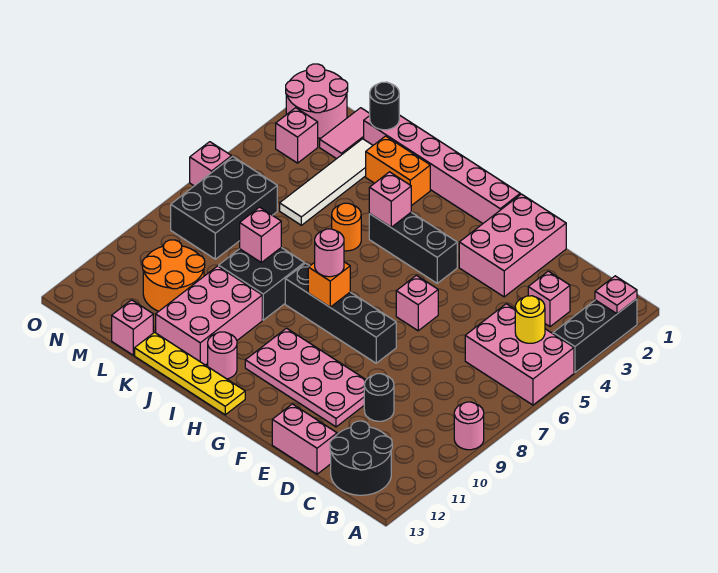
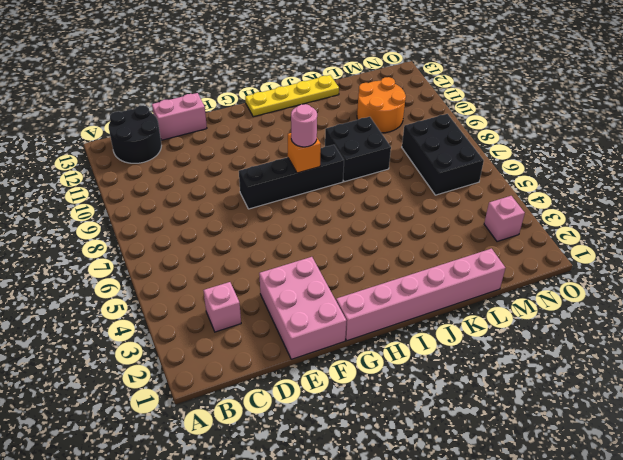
none -> black brick A2:A4 level 1
none -> pink brick A5:C6 level 1
none -> pink round brick A9 level 1
none -> black round brick D10 level 1

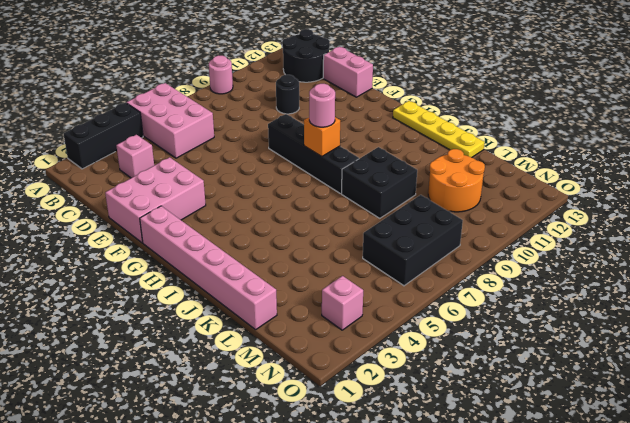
none -> pink plate E10:H11 level 1
none -> pink brick F6 level 1
none -> black brick G4:I4 level 1
none -> pink round brick I12 level 1

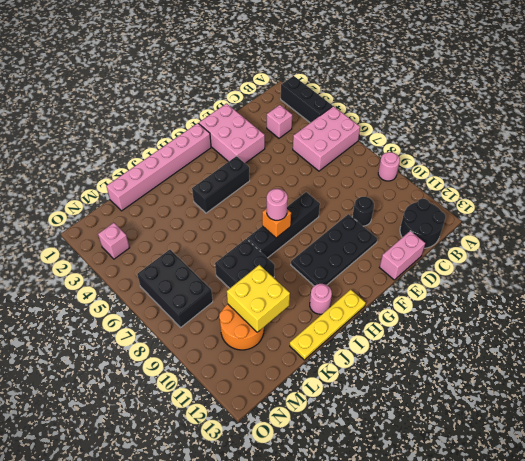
black plate E10:H11 level 1 -> pink plate E10:H11 level 1
yellow brick K10:L11 level 2 -> none
none -> pink brick F6 level 1
none -> orange brick J2:K2 level 1
none -> orange round brick J5 level 1
none -> pink brick J10:K12 level 1

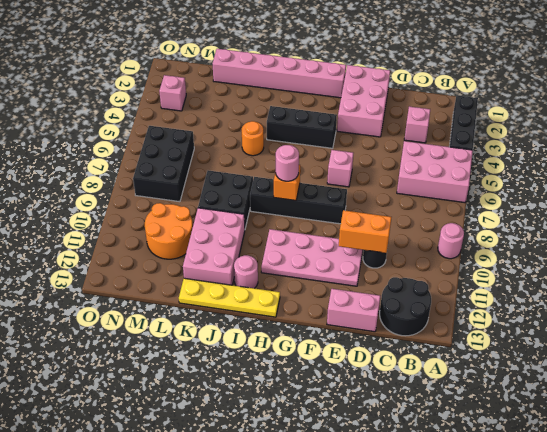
orange brick D10:E10 level 2 -> orange brick J2:K2 level 1
none -> white tile L2:L5 level 1
none -> pink brick L13 level 1
none -> pink tile M1:M2 level 1
none -> pink round brick N1:O2 level 1

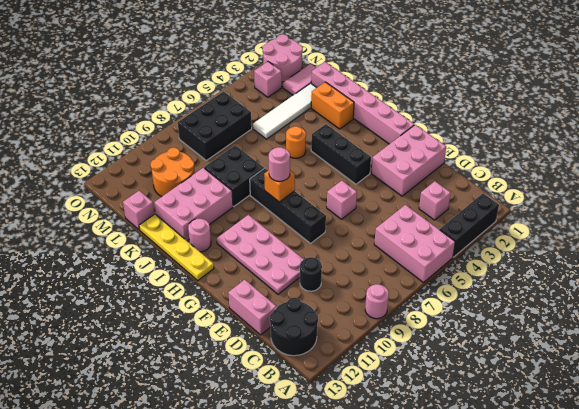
none -> pink brick O6 level 1
none -> pink plate A2 level 2
none -> yellow round brick B5 level 2
none -> pink brick I4 level 2

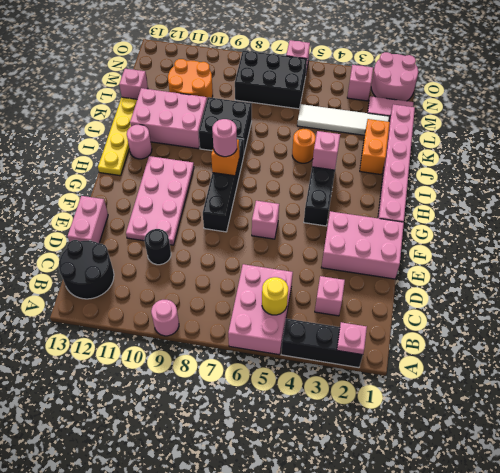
none -> pink brick K8 level 2
none -> black round brick L1 level 2

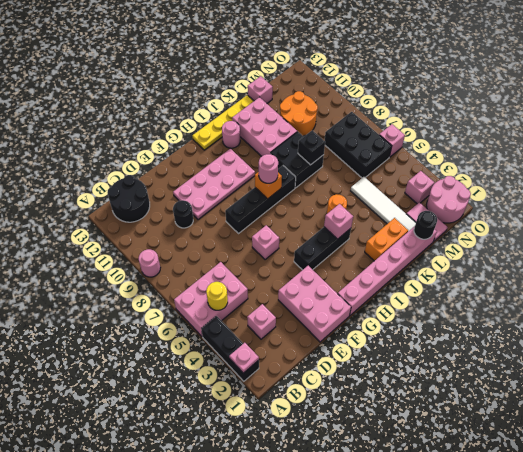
black brick K8 level 2 -> pink brick K8 level 2
none -> pink brick D13:E13 level 1

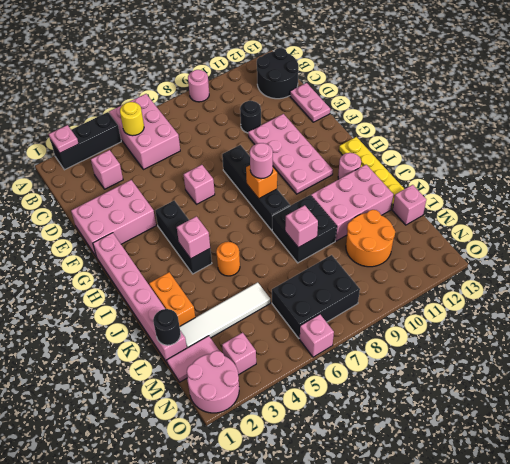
pink plate D13:E13 level 1 -> pink brick D13:E13 level 1

